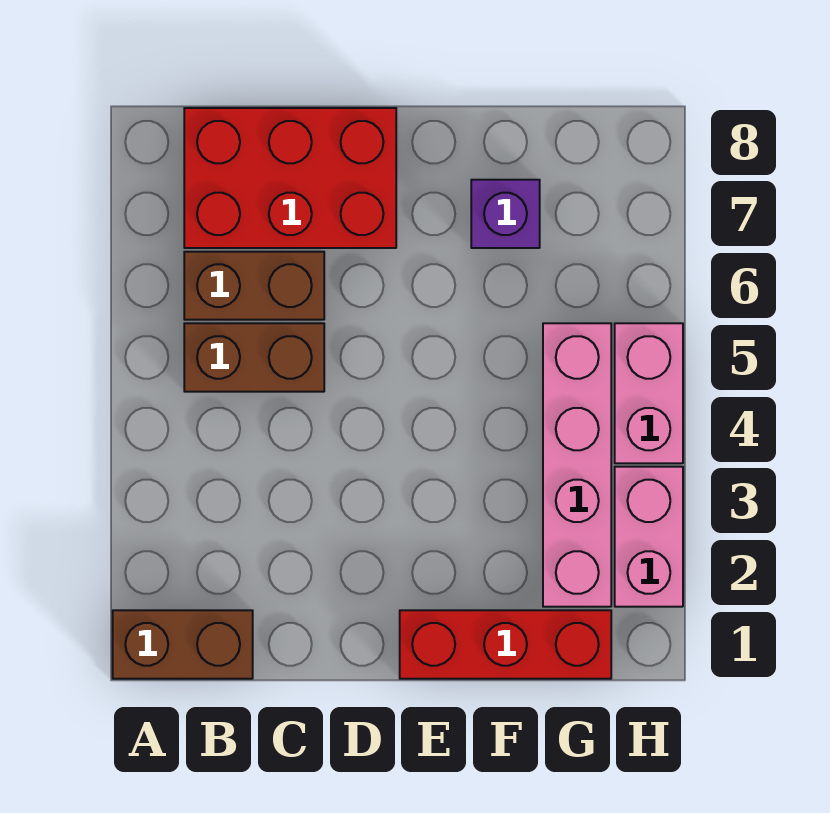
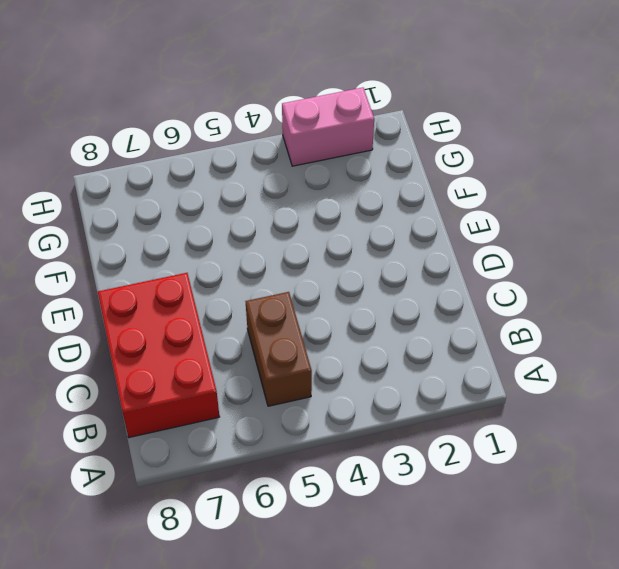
none -> brown brick A1:B1 level 1
none -> brown brick B6:C6 level 1

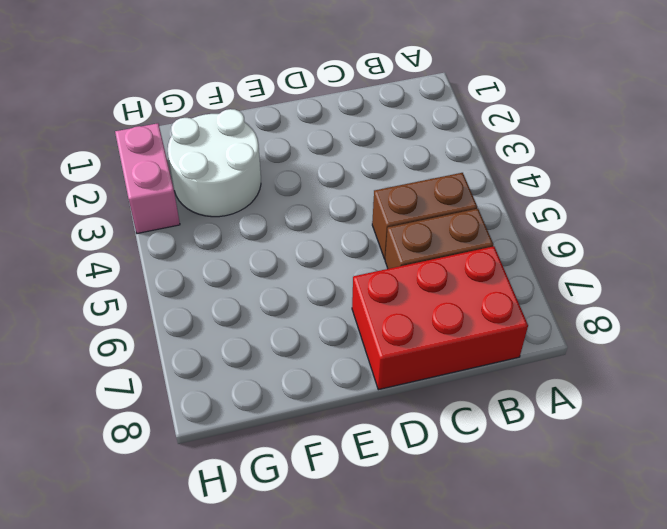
white round brick F2:G3 level 1 -> pink brick G2:G5 level 1
none -> brown brick A1:B1 level 1
none -> red brick E1:G1 level 1

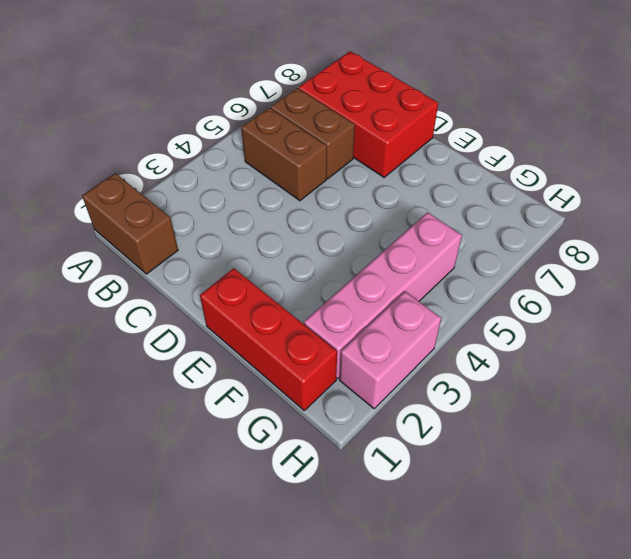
none -> purple brick F7 level 1
none -> pink brick H4:H5 level 1

